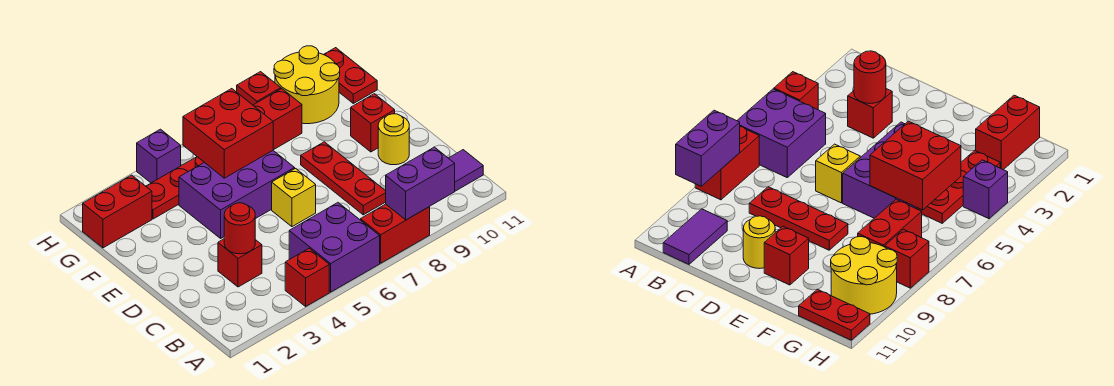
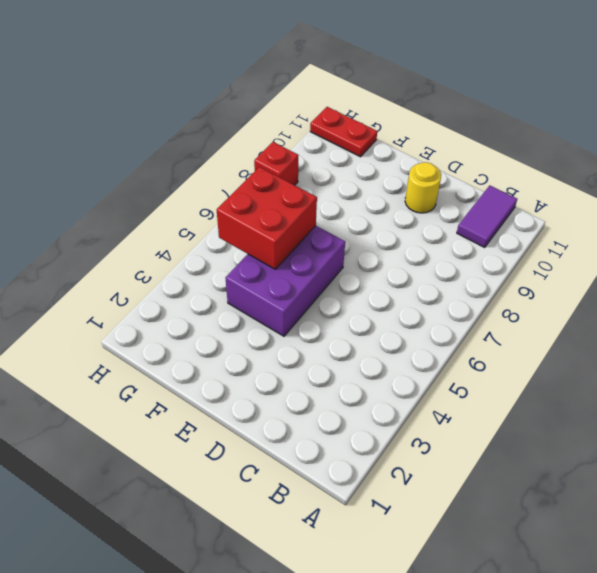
none -> red brick A4 level 1
none -> purple brick A5:B6 level 1
none -> red brick A7:A8 level 1

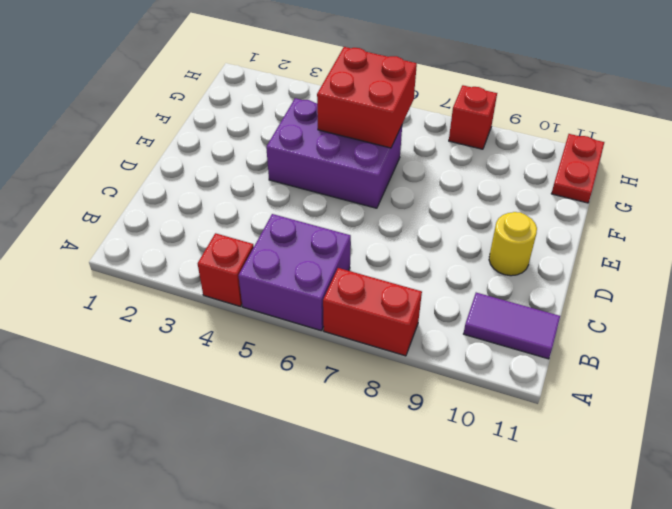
none -> red brick C3 level 1
none -> red plate C8:E8 level 1
none -> yellow brick D6 level 1

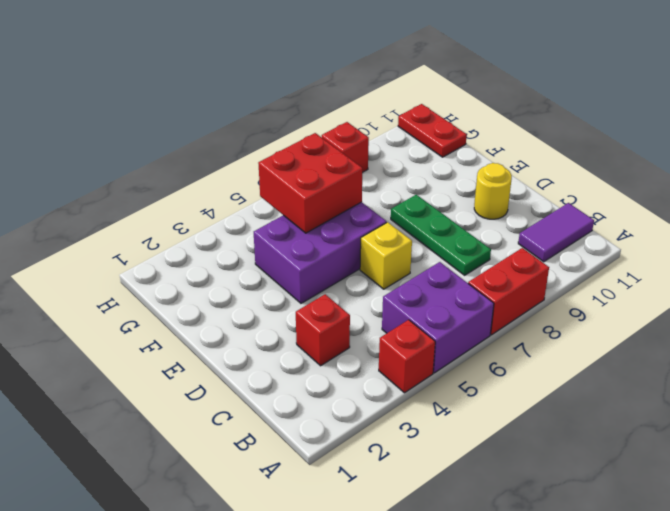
green plate C8:E8 level 1 -> red plate C8:E8 level 1
none -> red brick E10 level 1
none -> red brick G1:G2 level 1
none -> red plate G3:G5 level 1

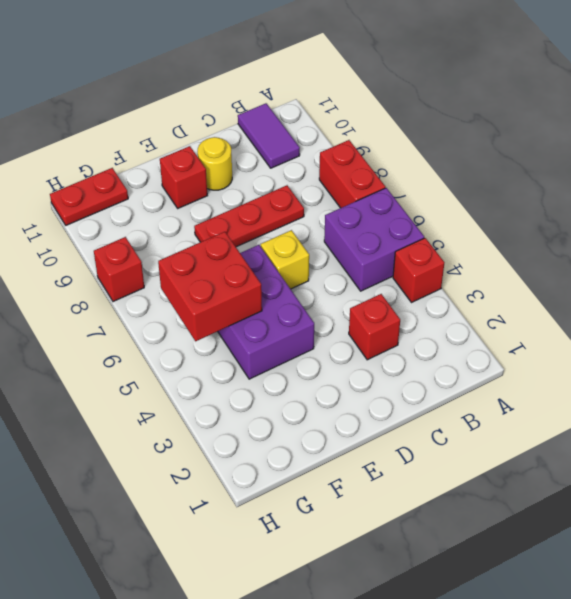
none -> red brick G1:G2 level 1
none -> red plate G3:G5 level 1
none -> red brick G7:G8 level 1

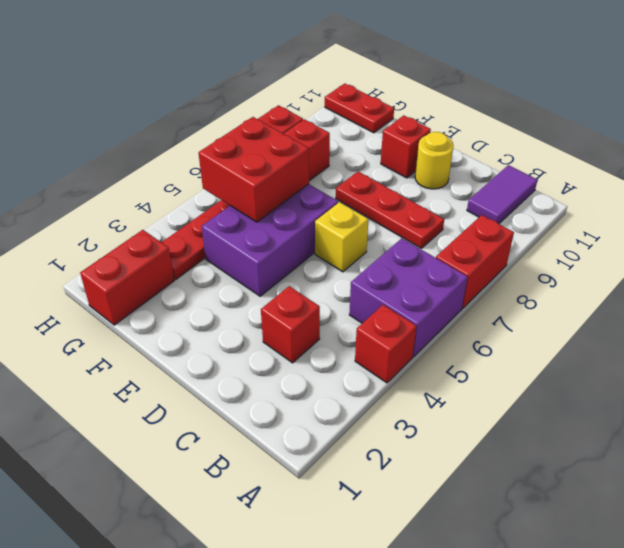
none -> yellow round brick G9:H10 level 1
none -> purple brick H4 level 1
none -> purple brick A8:A9 level 2

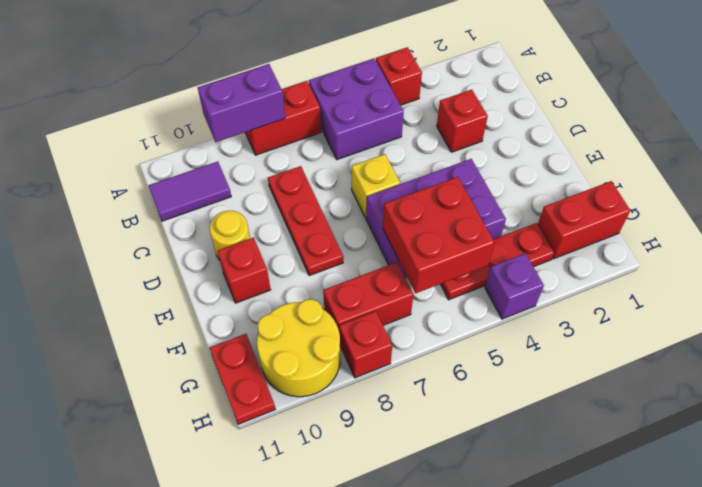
none -> red round brick C3 level 2

